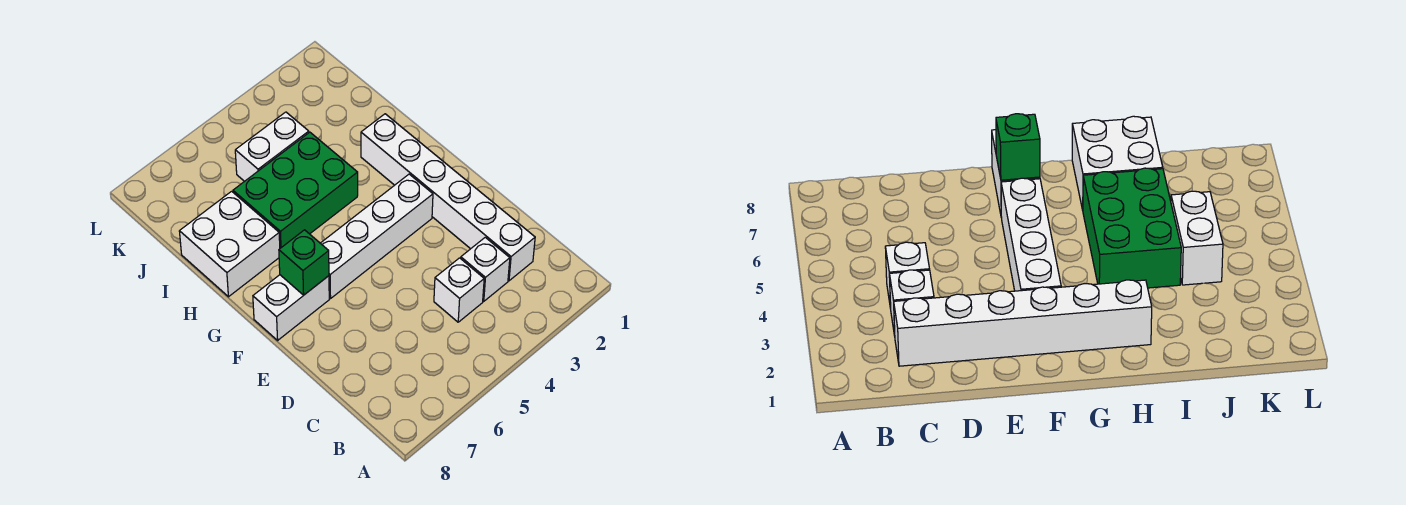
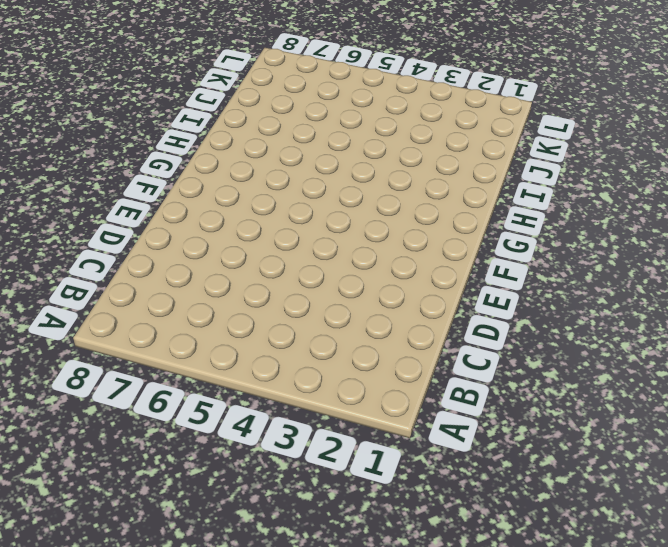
none -> white brick C2:H2 level 1
none -> white brick C3 level 1

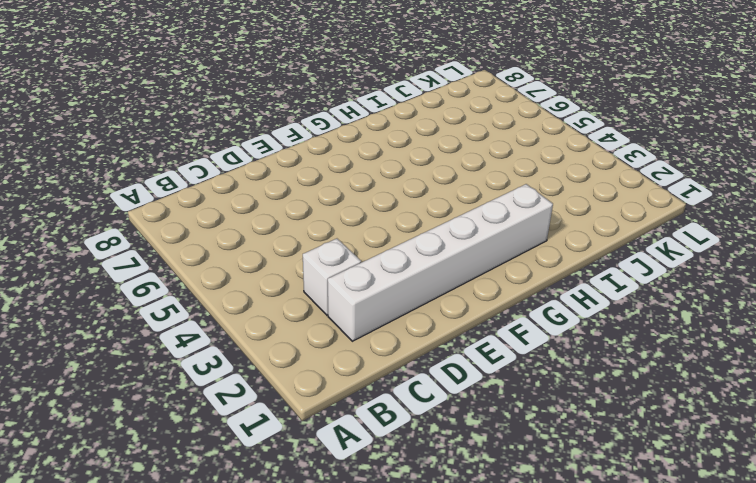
none -> white brick C4 level 1
none -> white brick F3:F6 level 1

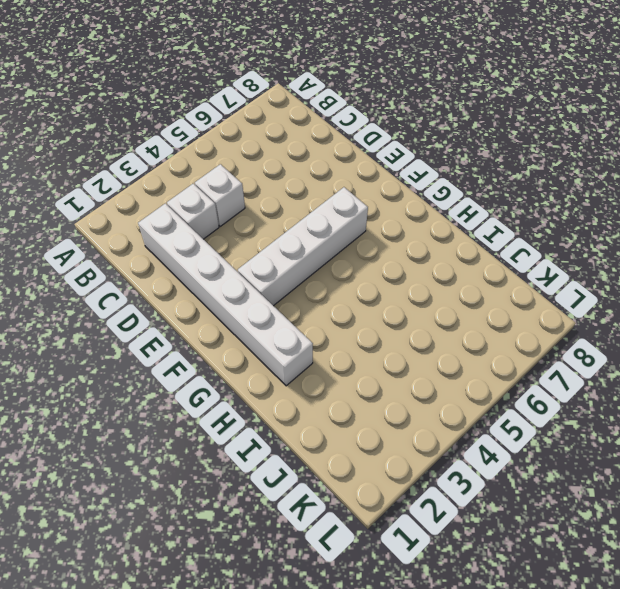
none -> white brick F7:F8 level 1
none -> green brick H4:I6 level 1

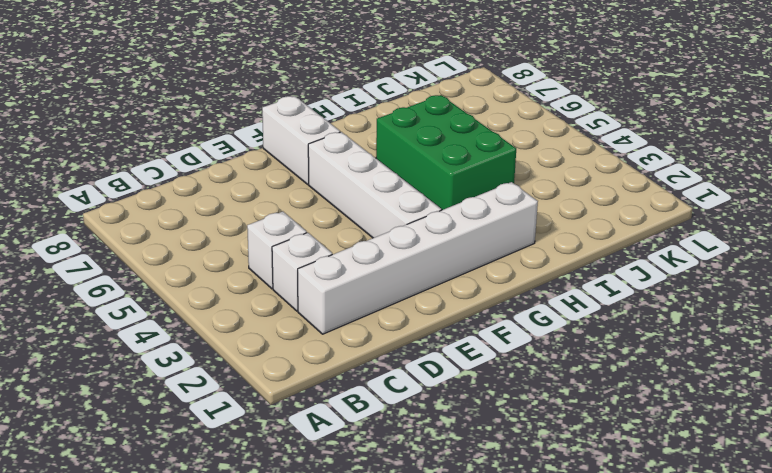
none -> white brick H7:I8 level 1
none -> white brick J4:J5 level 1

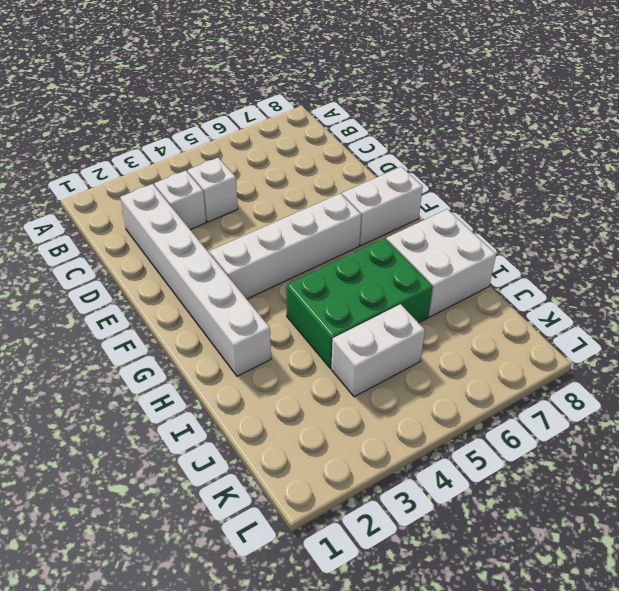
none -> green brick F7 level 2

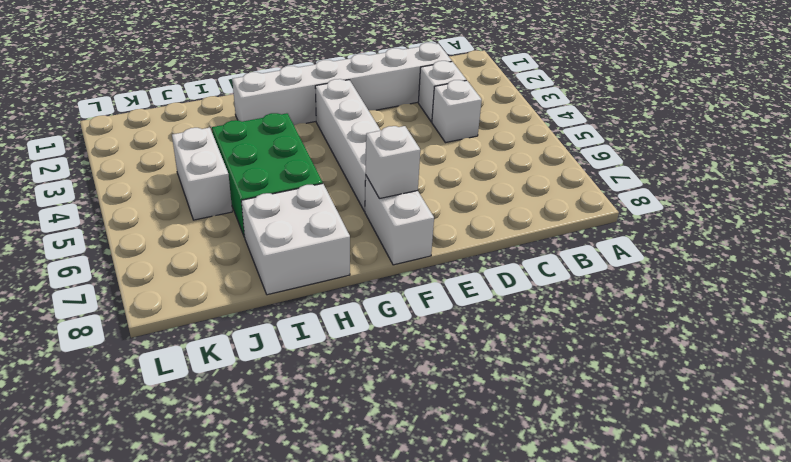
white brick F7 level 2 -> green brick F7 level 2

